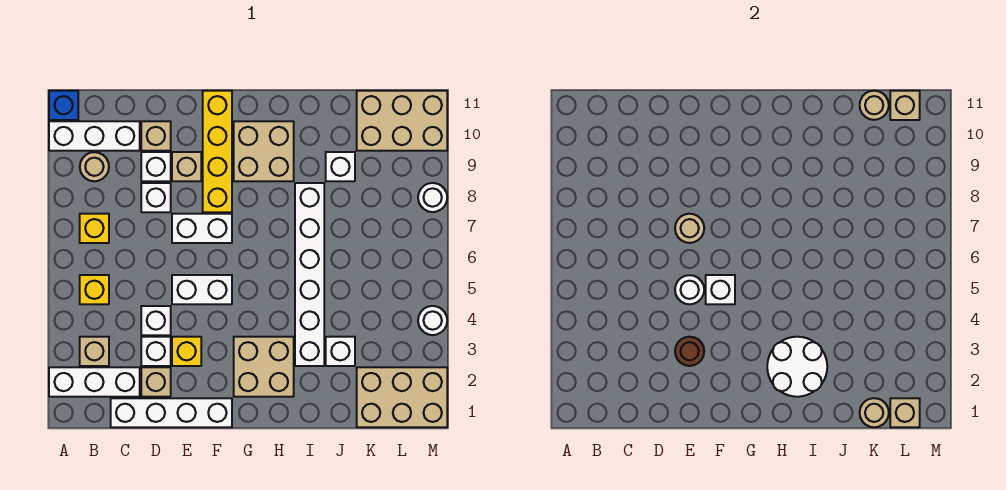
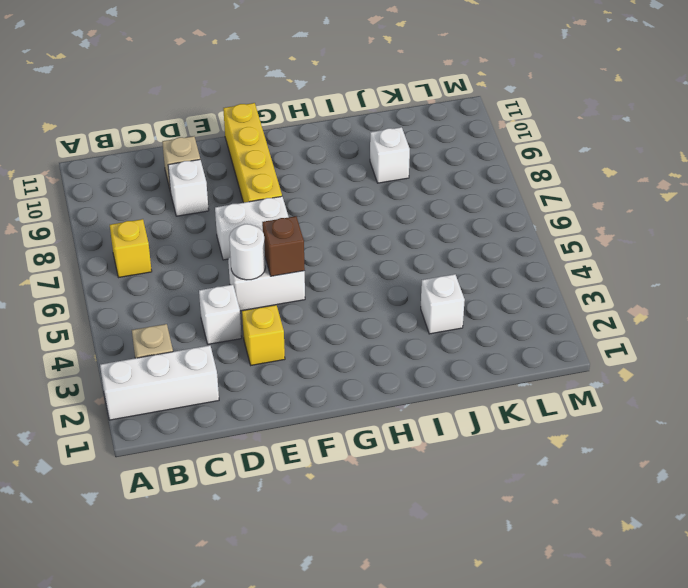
brown brick F5 level 2 -> white brick F5 level 2
none -> white brick A10:C10 level 1
none -> blue brick A11 level 1
none -> yellow brick B5 level 1
none -> tan round brick B9 level 1

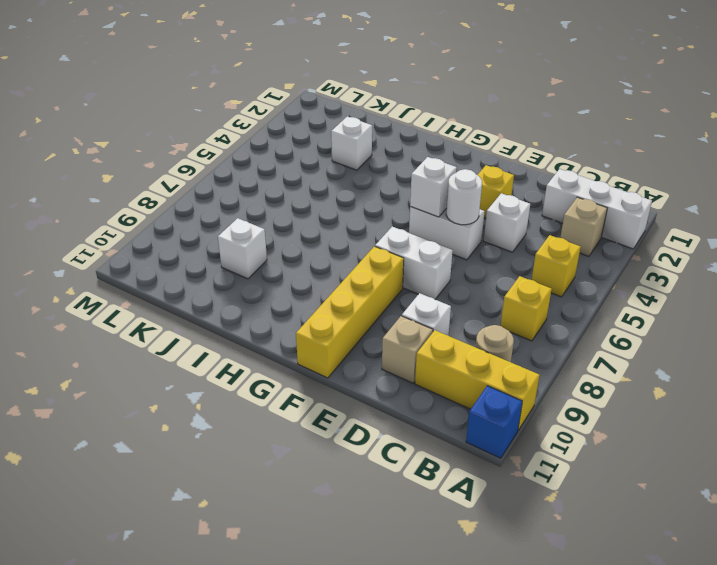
yellow brick A10:C10 level 1 -> white brick A10:C10 level 1
none -> white brick C1:F1 level 1
none -> tan brick D2 level 1
none -> white brick D3 level 1
none -> white brick D8 level 1

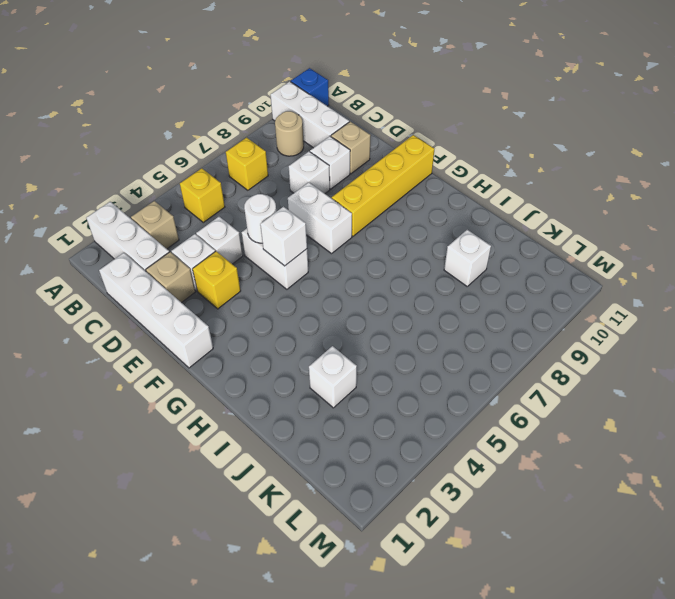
none -> tan brick E9 level 1
none -> tan brick G2:H3 level 1
none -> tan brick G9:H10 level 1
none -> white brick I3:I8 level 1

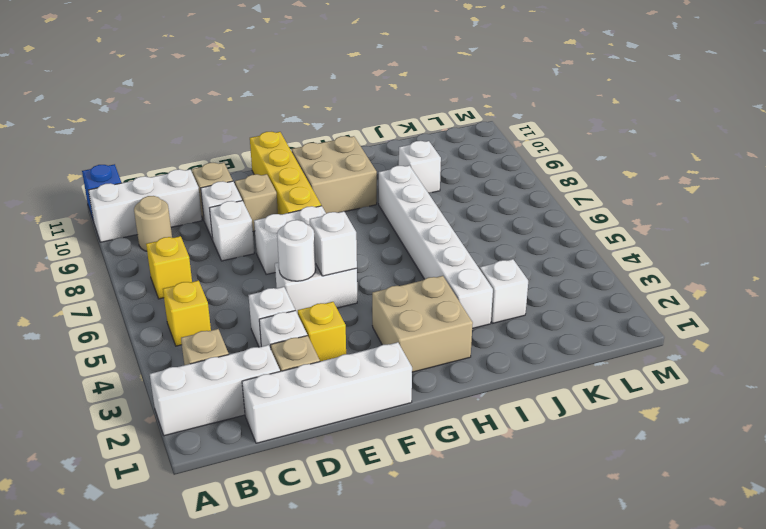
none -> tan brick K1:M2 level 1
none -> tan brick K10:M11 level 1
none -> white round brick M4 level 1
none -> white round brick M8 level 1

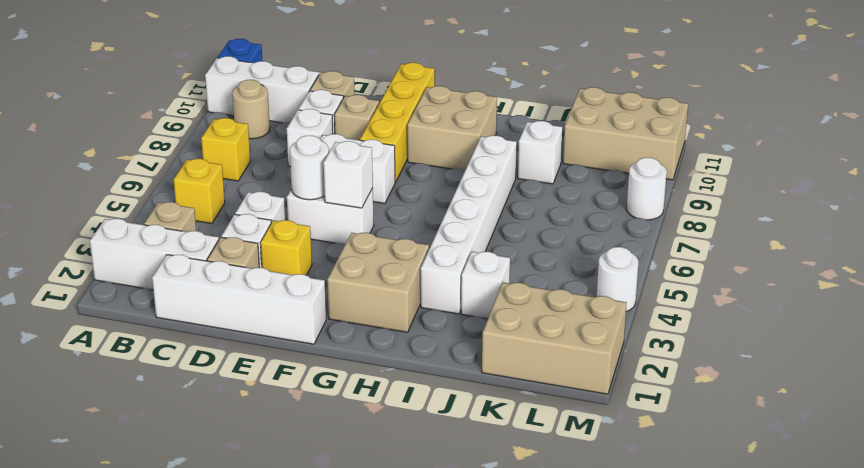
none -> brown round brick E3 level 2
none -> tan round brick E7 level 2
none -> white round brick H2:I3 level 2
none -> tan round brick K1 level 2

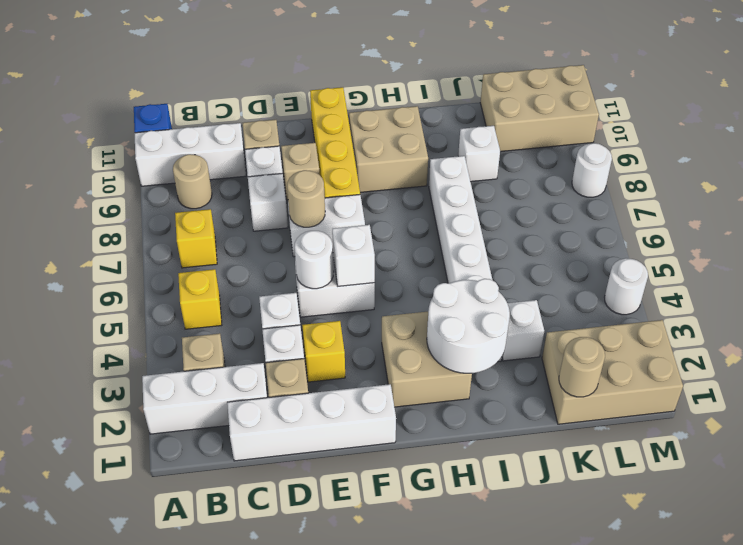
none -> brown round brick E3 level 2
none -> tan round brick K11 level 2
none -> tan brick L1 level 2
none -> tan brick L11 level 2

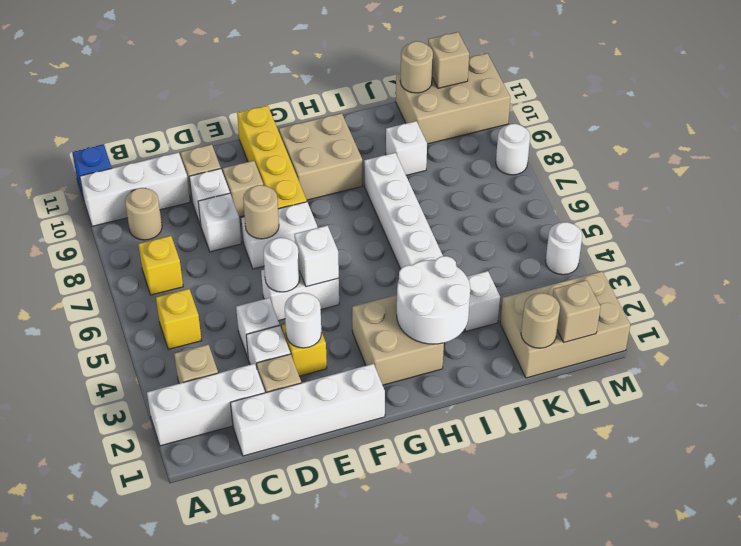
white round brick E3 level 2 -> brown round brick E3 level 2

